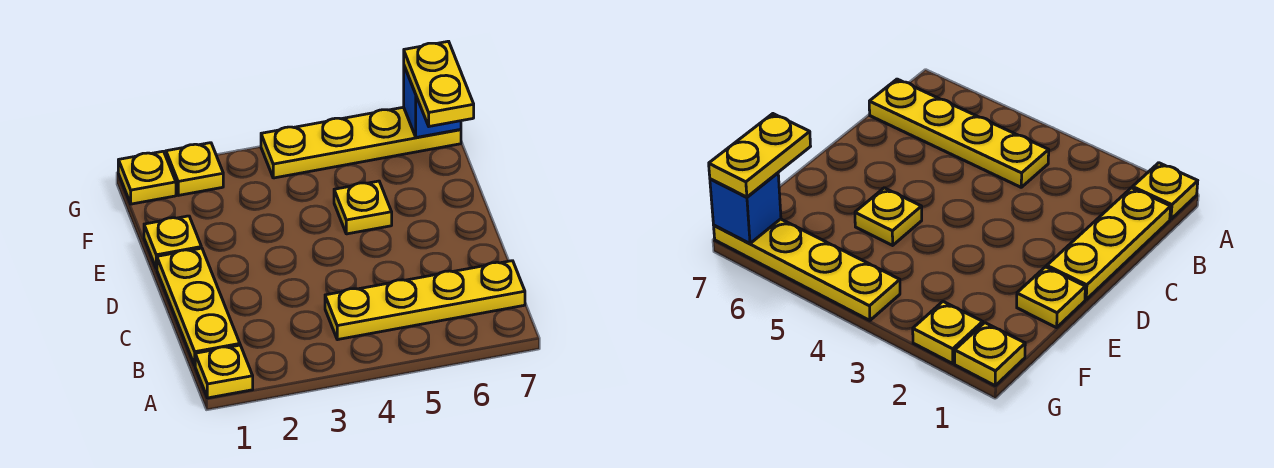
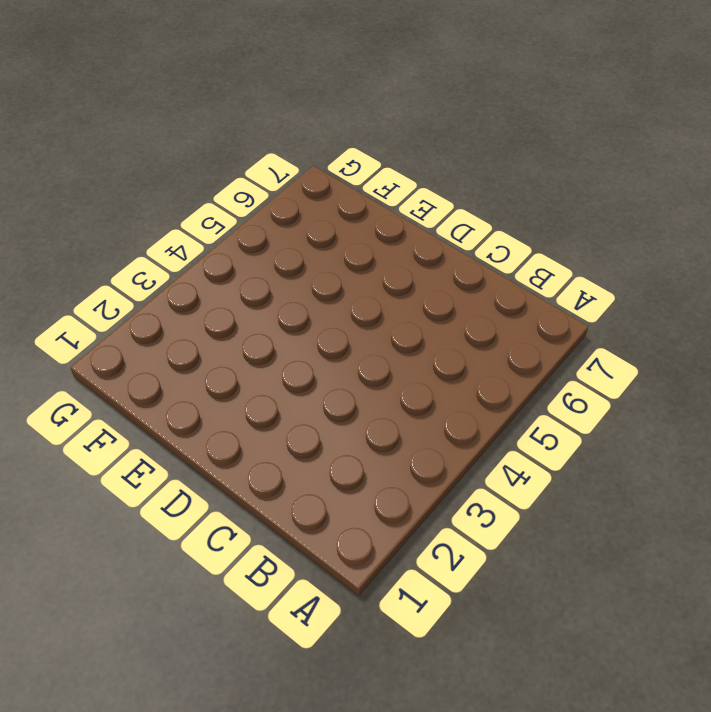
none -> yellow plate A1 level 1
none -> yellow plate B1:D1 level 1

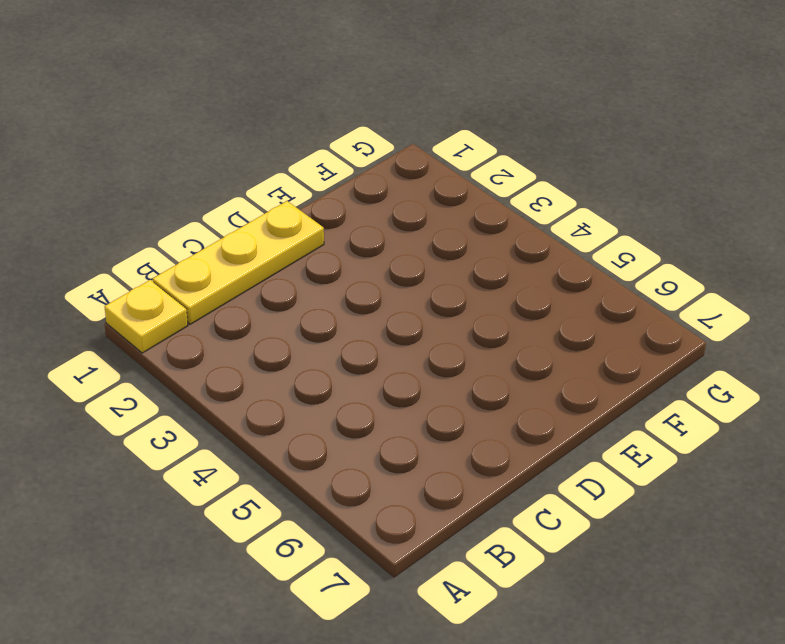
none -> yellow plate B4:B7 level 1
none -> yellow plate E1 level 1

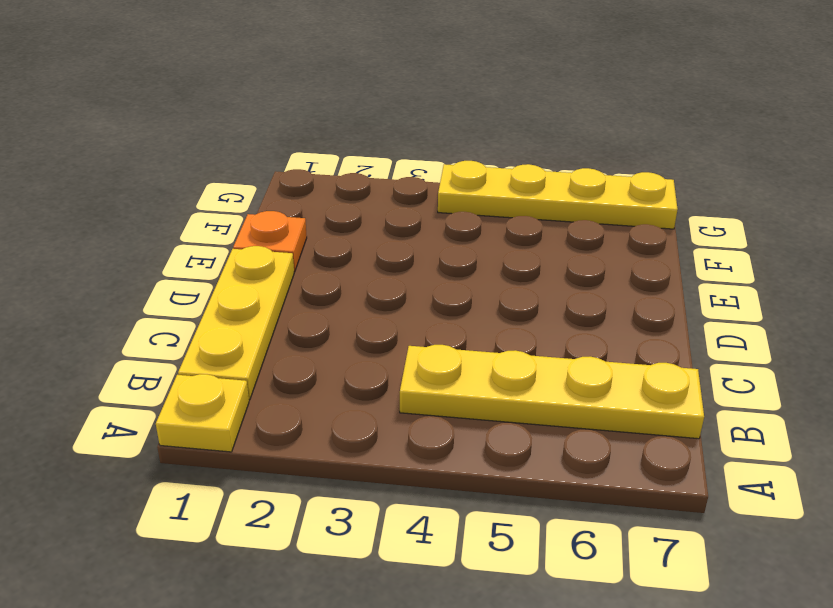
orange plate E1 level 1 -> yellow plate E1 level 1
none -> yellow plate E5 level 1
none -> yellow plate G1 level 1

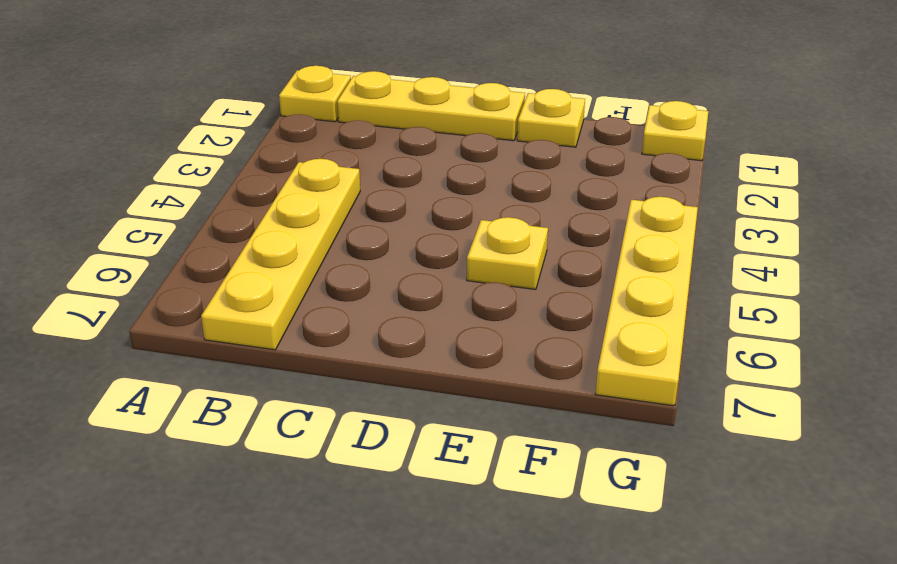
none -> yellow plate G2 level 1
none -> blue brick G7 level 2

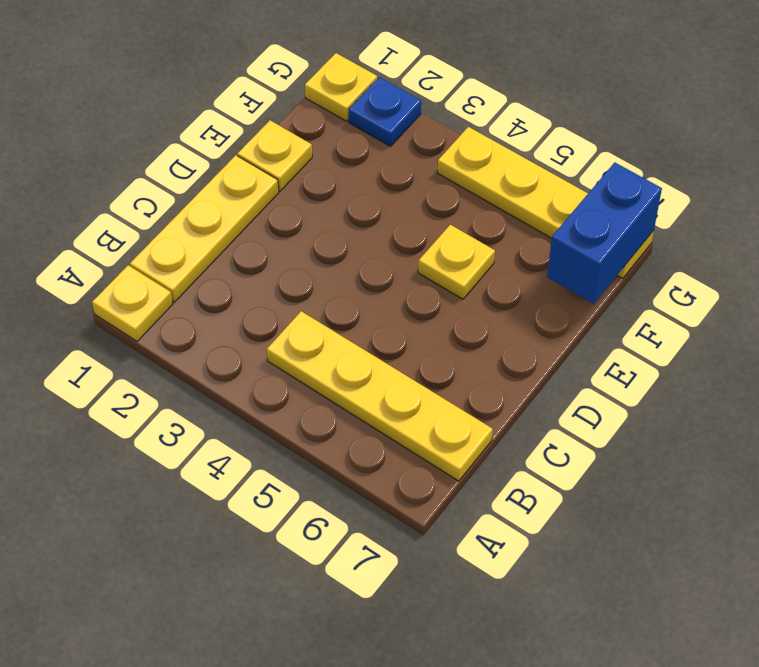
blue brick F7:G7 level 2 -> blue brick G7 level 2
blue plate G2 level 1 -> yellow plate G2 level 1
none -> yellow plate F7:G7 level 3

